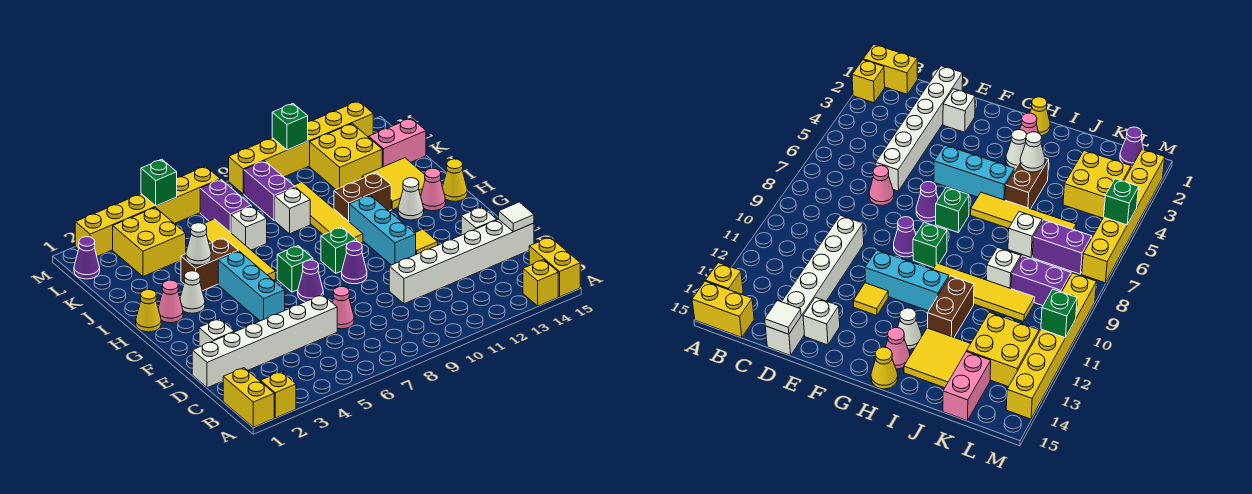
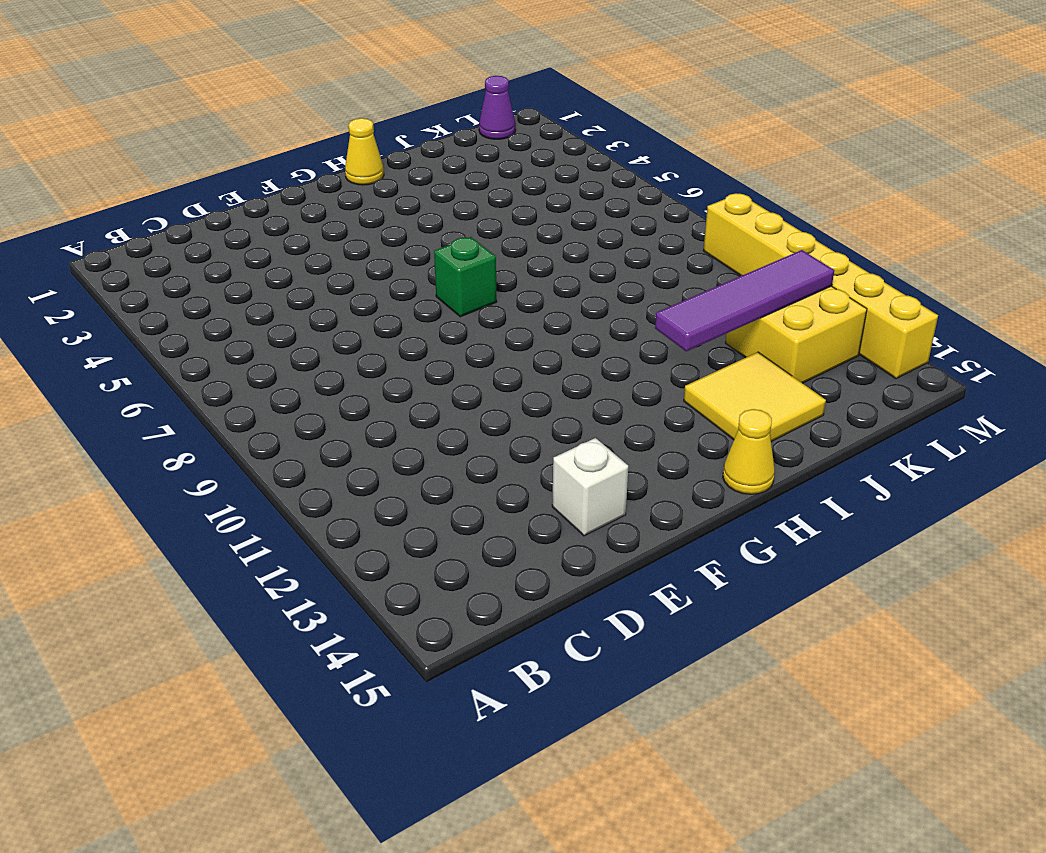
purple tile I12:L12 level 2 -> none
none -> yellow brick A1:B1 level 1
none -> yellow brick A2 level 1
none -> yellow brick A14 level 1
none -> yellow brick A15:B15 level 1

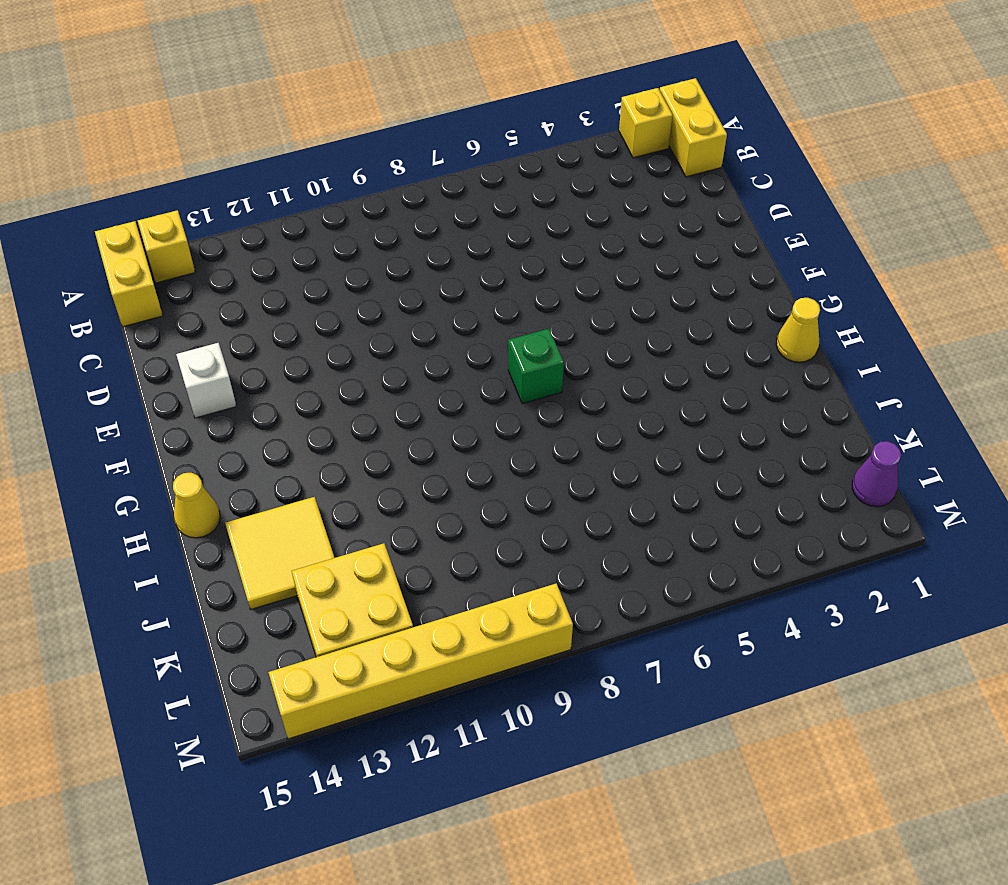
none -> white brick D1:D6 level 1
none -> pink cone D7 level 1
none -> white brick D10:D15 level 1
none -> white brick E2 level 1

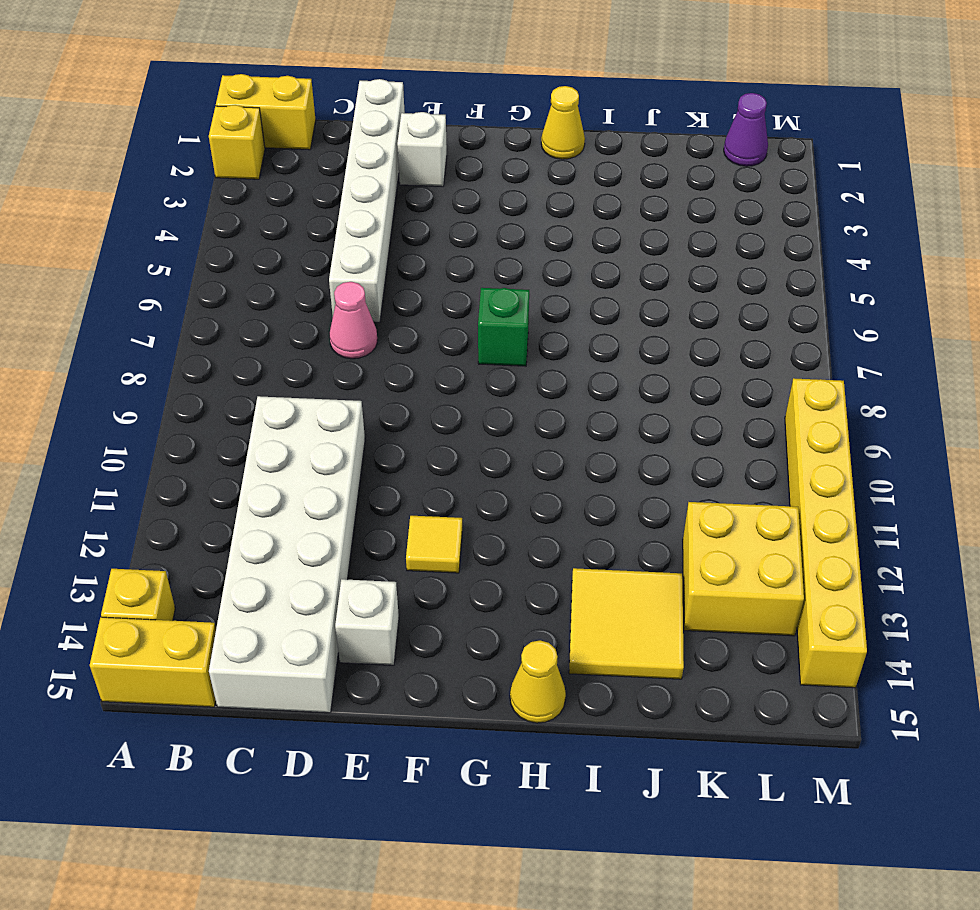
white brick C10:D15 level 1 -> white brick D10:D15 level 1
none -> cyan brick F5:H5 level 1
none -> purple cone F7 level 1
none -> purple cone F9 level 1
none -> cyan brick F11:H11 level 1

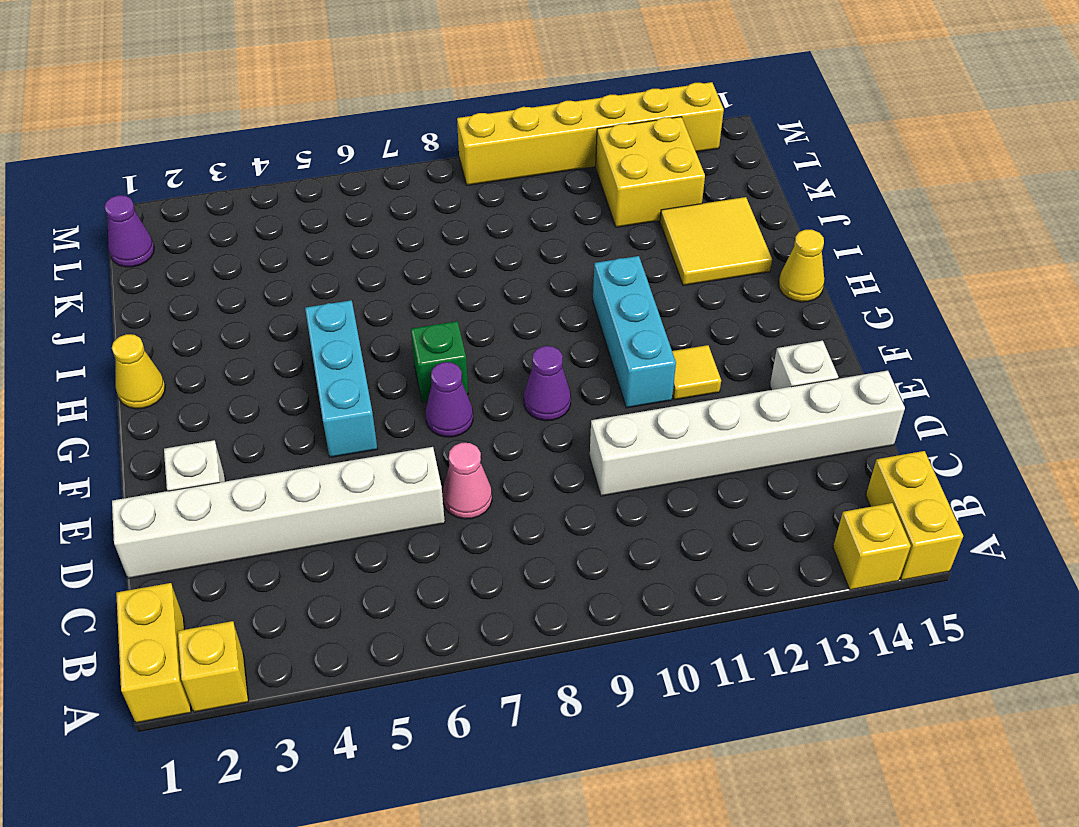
none -> green brick G9 level 1
none -> pink cone H2 level 1
none -> white cone H3 level 1
none -> yellow tile H6:K6 level 1

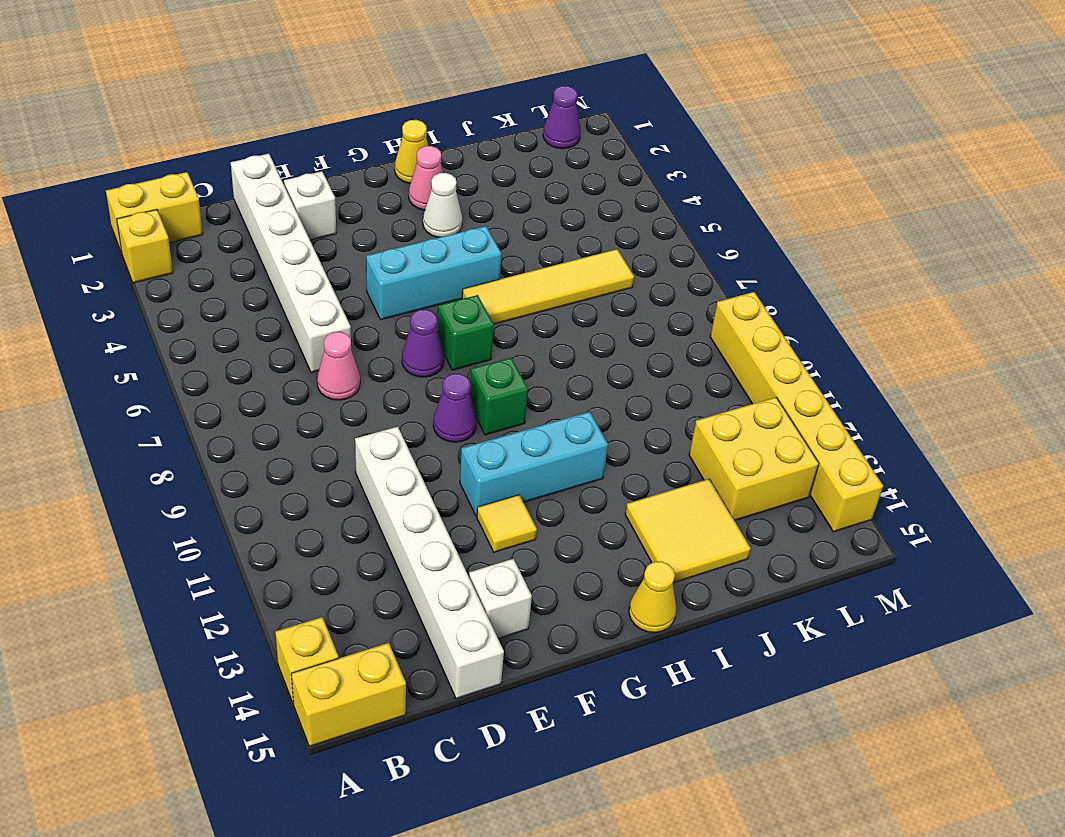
none -> yellow tile H10:K10 level 1
none -> white cone H13 level 1
none -> pink cone H14 level 1
none -> brown brick I4:I5 level 1

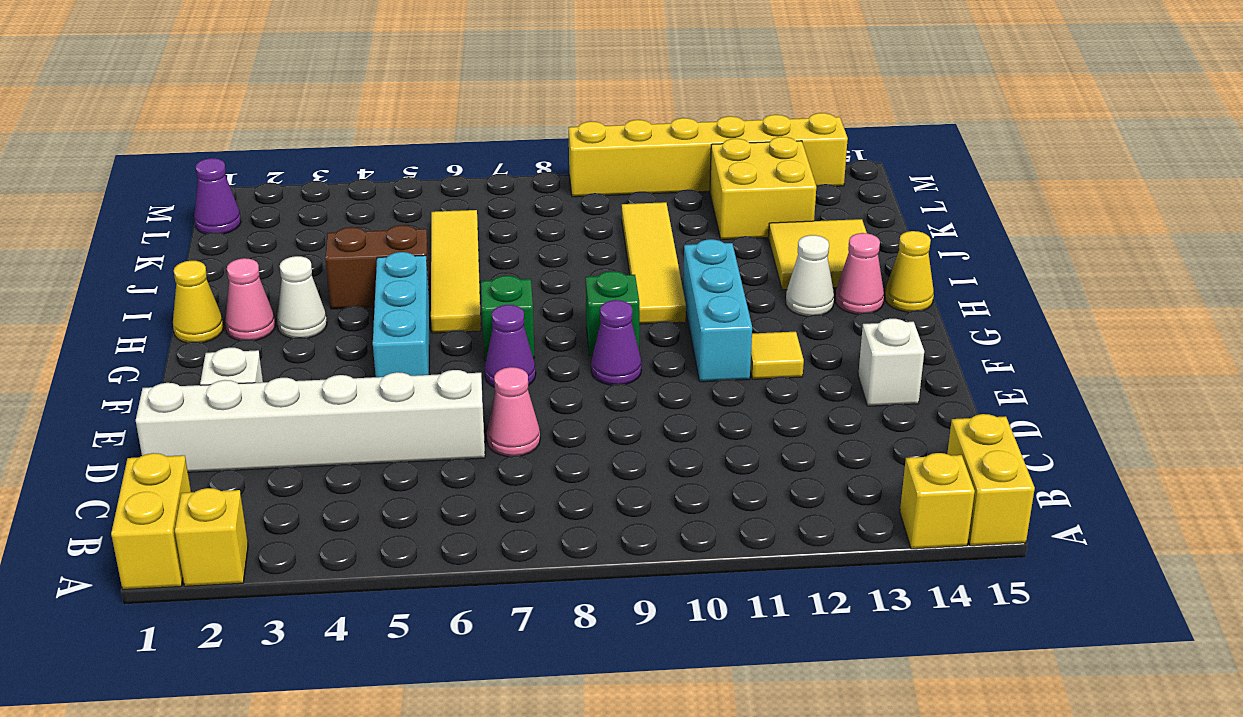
none -> white brick D10:D15 level 1
none -> brown brick I11:I12 level 1
none -> white brick J7 level 1
none -> white brick J9 level 1

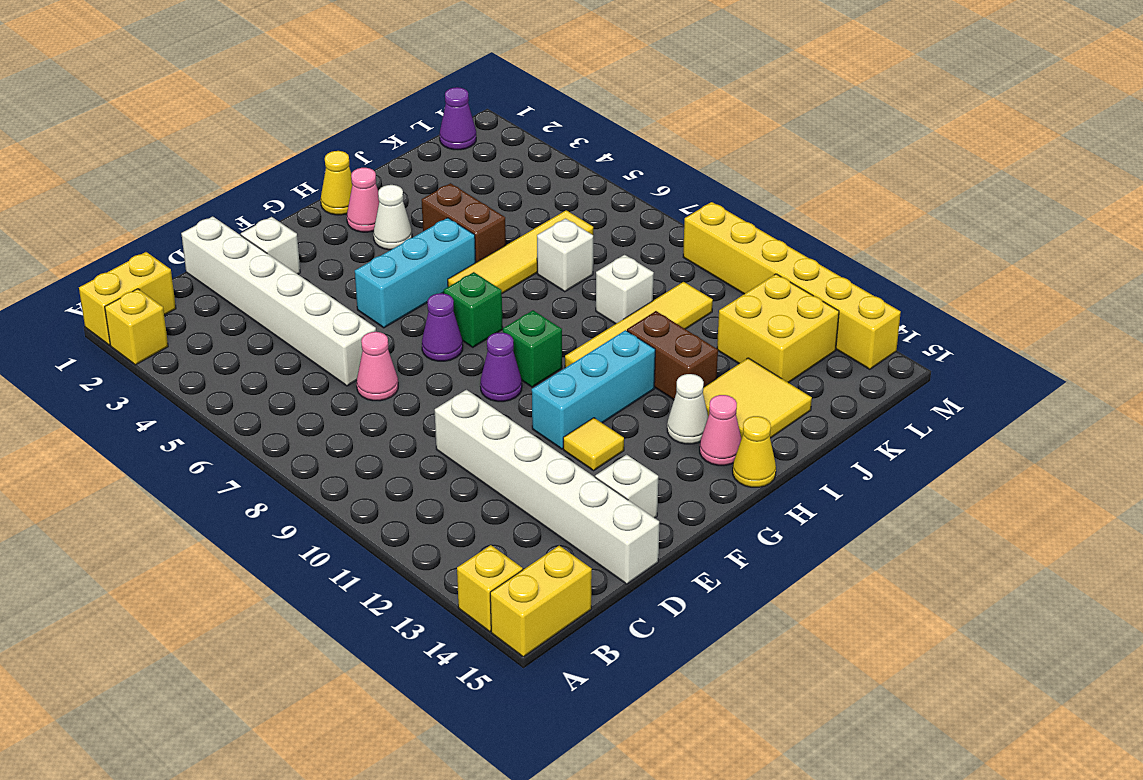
none -> yellow brick K3:L4 level 1
none -> purple brick K7:L7 level 1
none -> purple brick K9:L9 level 1
none -> pink brick K14:K15 level 1

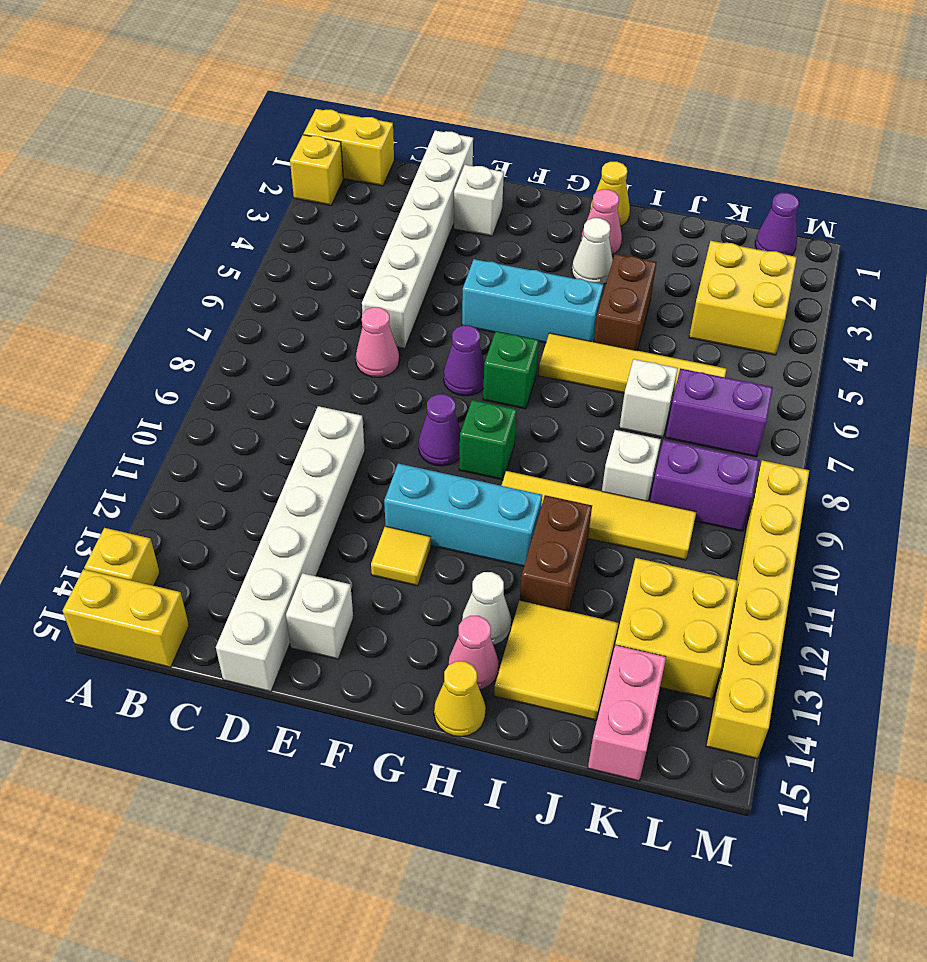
none -> yellow brick M2:M7 level 1
none -> white tile D15 level 2
none -> white cone I4 level 2
none -> green brick M5 level 2

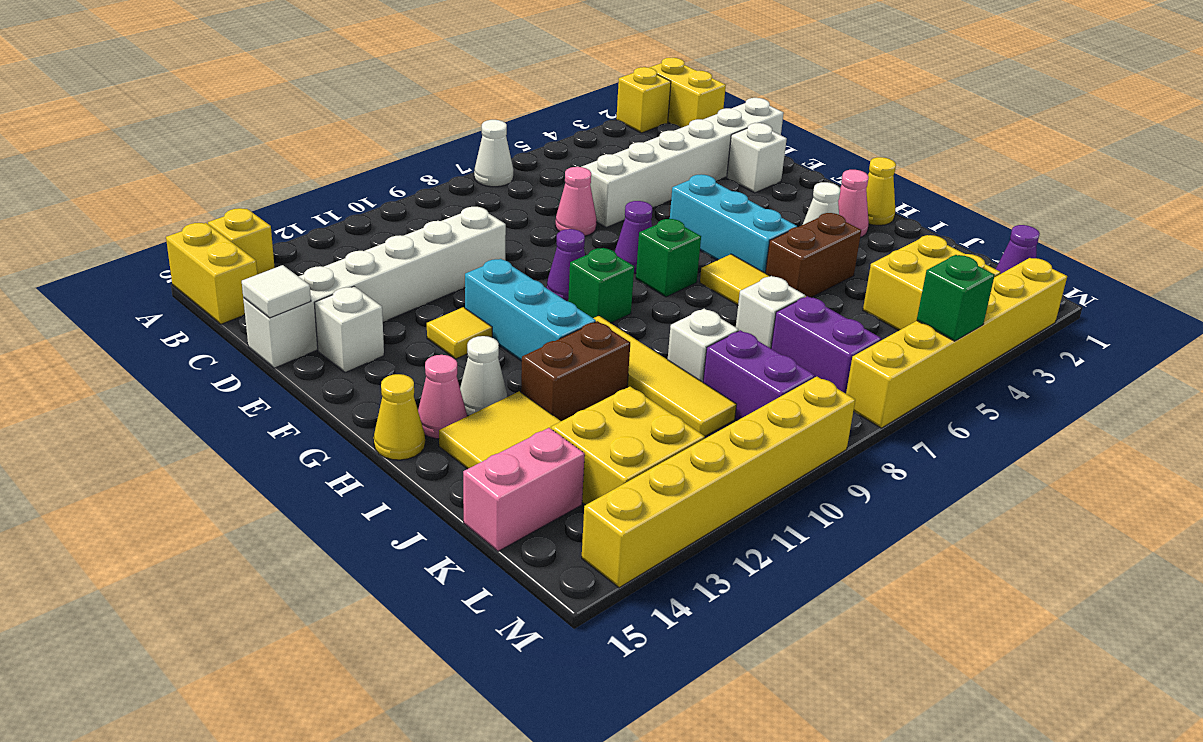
white cone A7 level 1 -> white cone I4 level 2
none -> green brick M11 level 2

